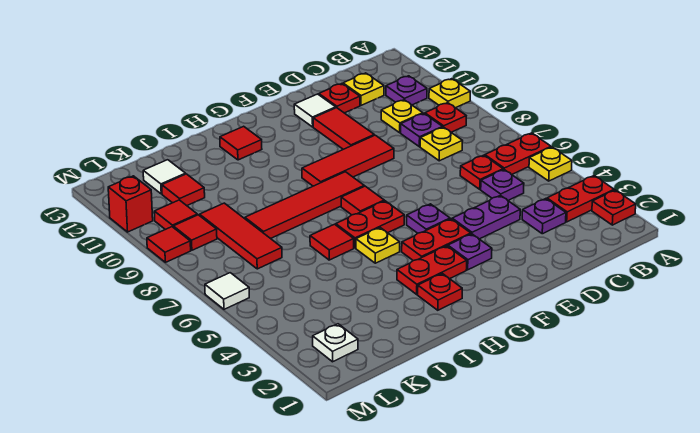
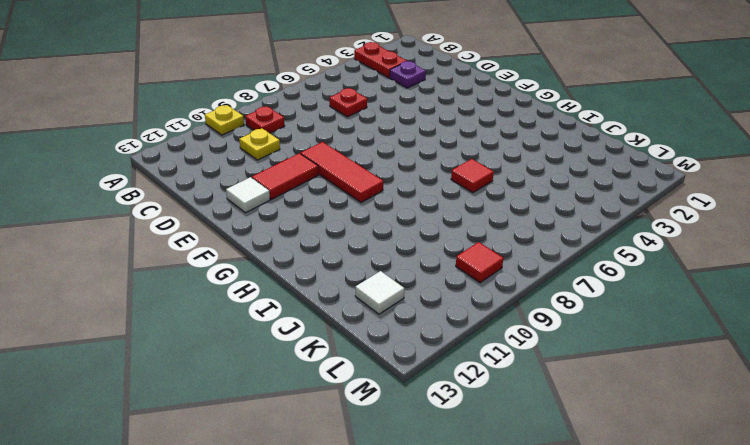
none -> red plate A2 level 1
none -> yellow plate A5 level 1
none -> red plate A6:B6 level 1
none -> purple plate B11 level 1

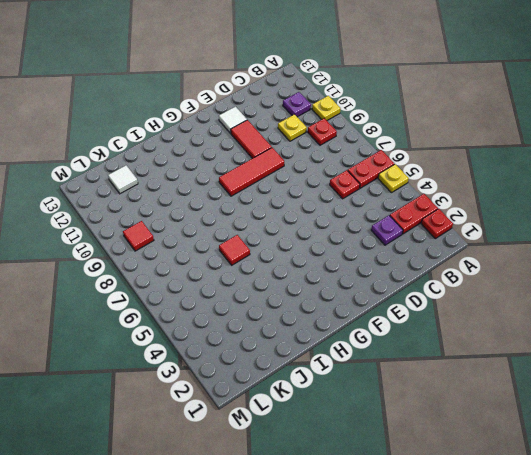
none -> purple plate C5 level 1
none -> yellow plate C8 level 1
none -> purple plate C9 level 1
none -> yellow plate C12 level 1

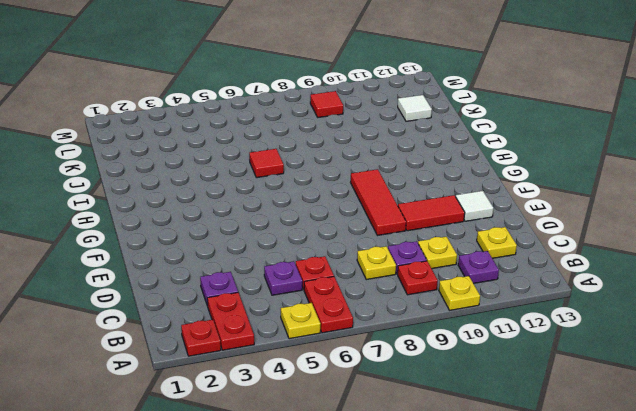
none -> purple plate D4:E4 level 1
none -> red plate D12 level 1
none -> purple plate F3 level 1
none -> red plate F4:G4 level 1

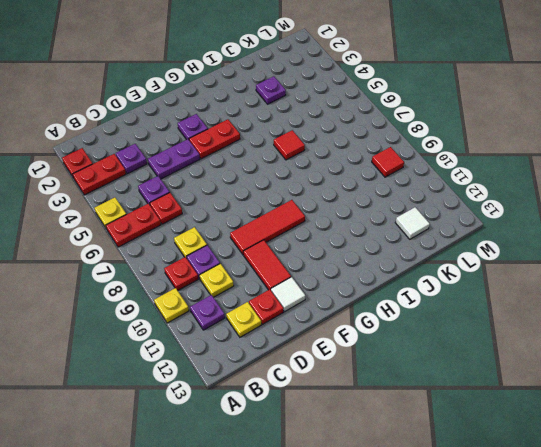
purple plate J3 level 1 -> purple plate F5 level 1
none -> red plate G3:H3 level 1
none -> red plate G6:H6 level 1
none -> red tile G7 level 1
none -> red tile G8:J8 level 1

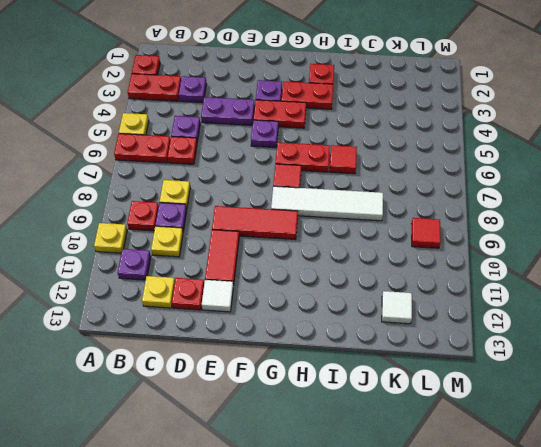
white tile G8:J8 level 1 -> red tile G8:J8 level 1
none -> yellow plate H5 level 1
none -> red tile H12 level 1
none -> red tile K7:K9 level 1
none -> red tile K11 level 1

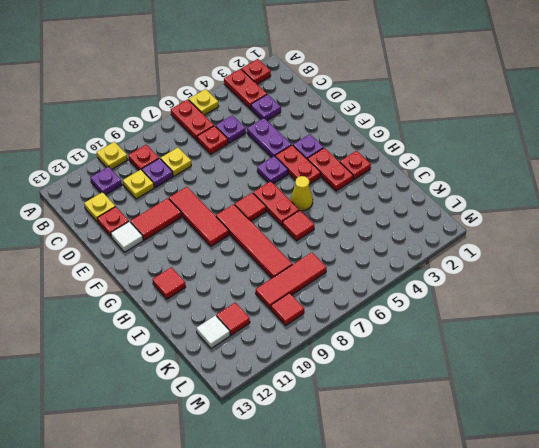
yellow cone H5 level 1 -> yellow plate H5 level 1
none -> white plate L2 level 1
none -> red tile L10 level 1
none -> white tile M6 level 1
none -> red tile M9 level 1

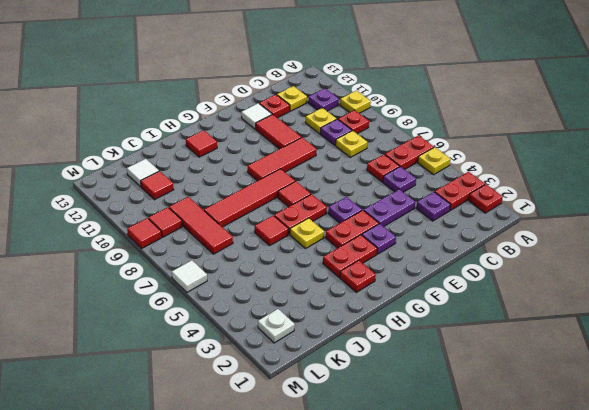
none -> red tile L10 level 1
none -> red brick M11 level 1

